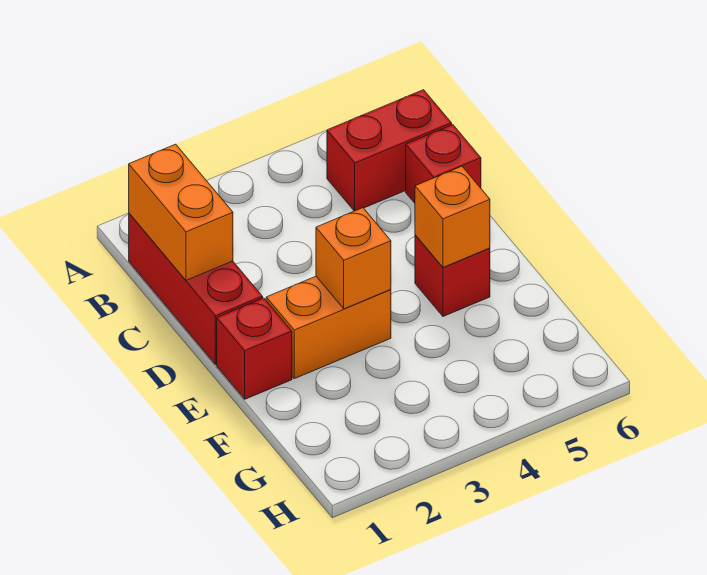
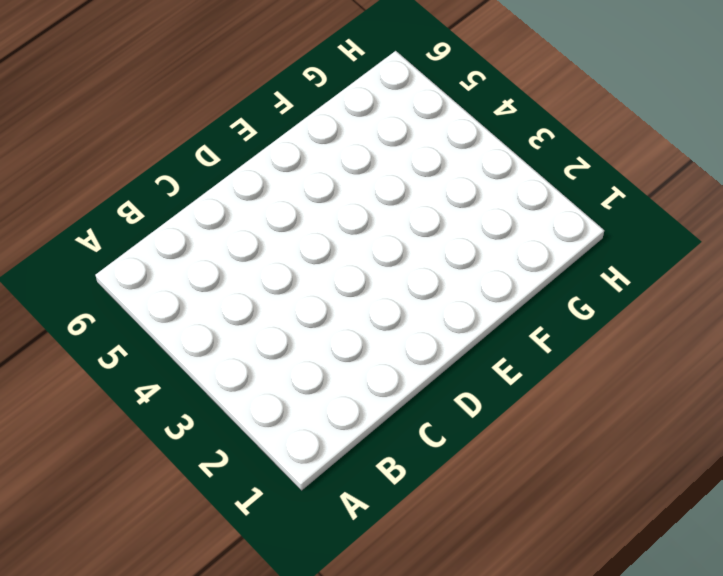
none -> red brick B1:D1 level 1
none -> red brick B5:B6 level 1

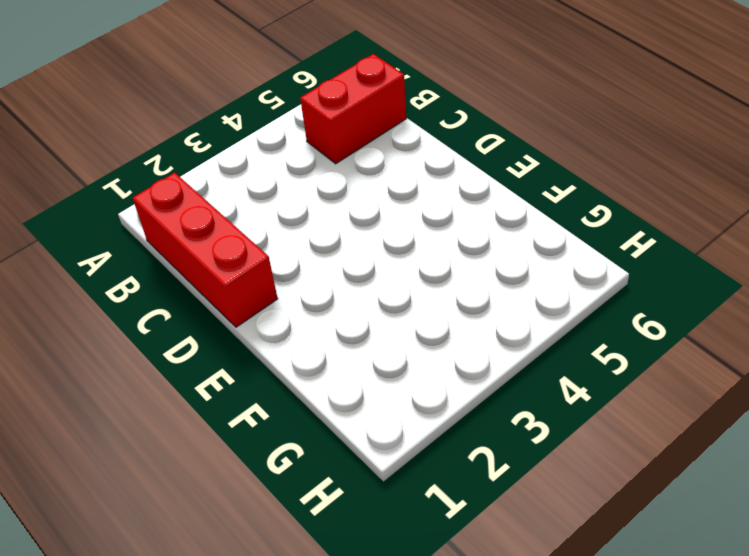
none -> red brick C6 level 1
none -> red brick E1 level 1

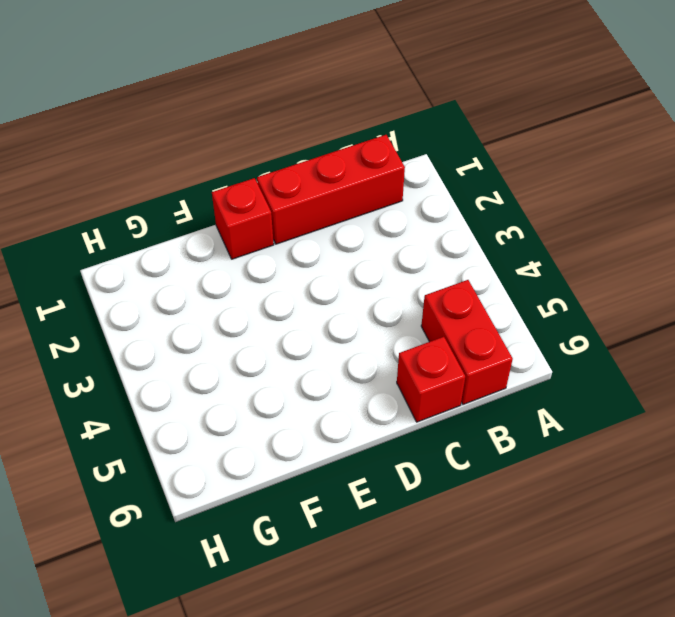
none -> orange brick E2:E3 level 1
none -> red brick E5 level 1

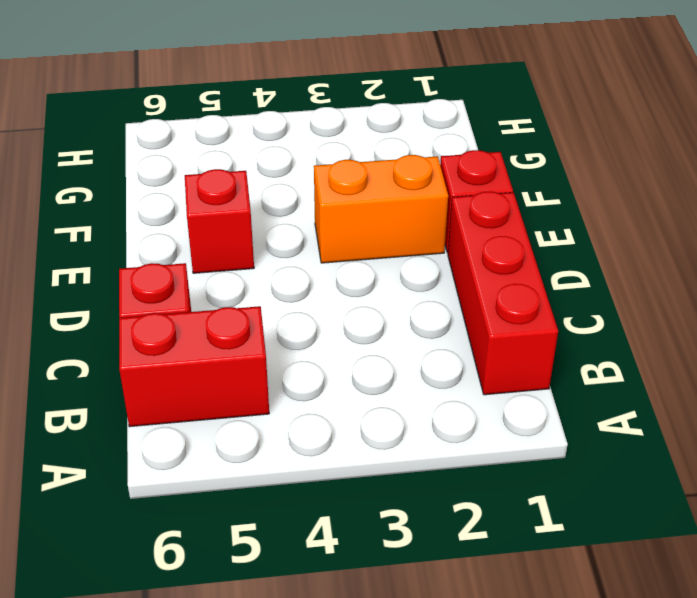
none -> orange brick B1:C1 level 2
none -> orange brick E3 level 2

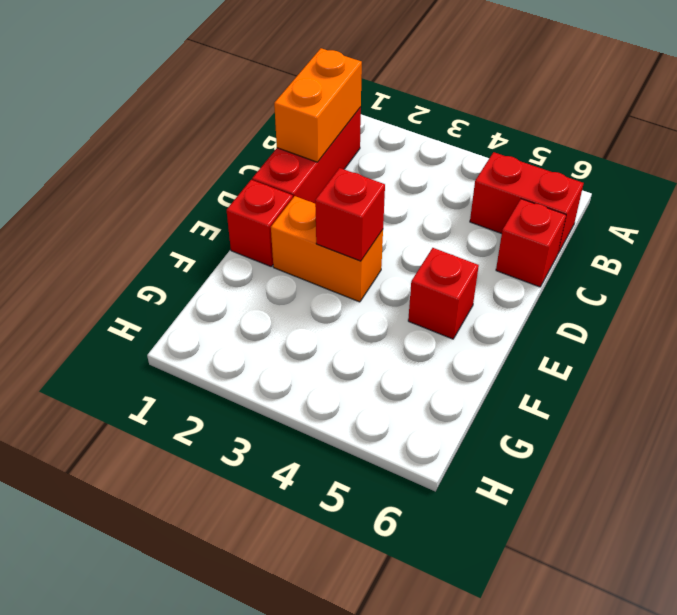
red brick E3 level 2 -> orange brick E3 level 2
none -> orange brick E5 level 2

